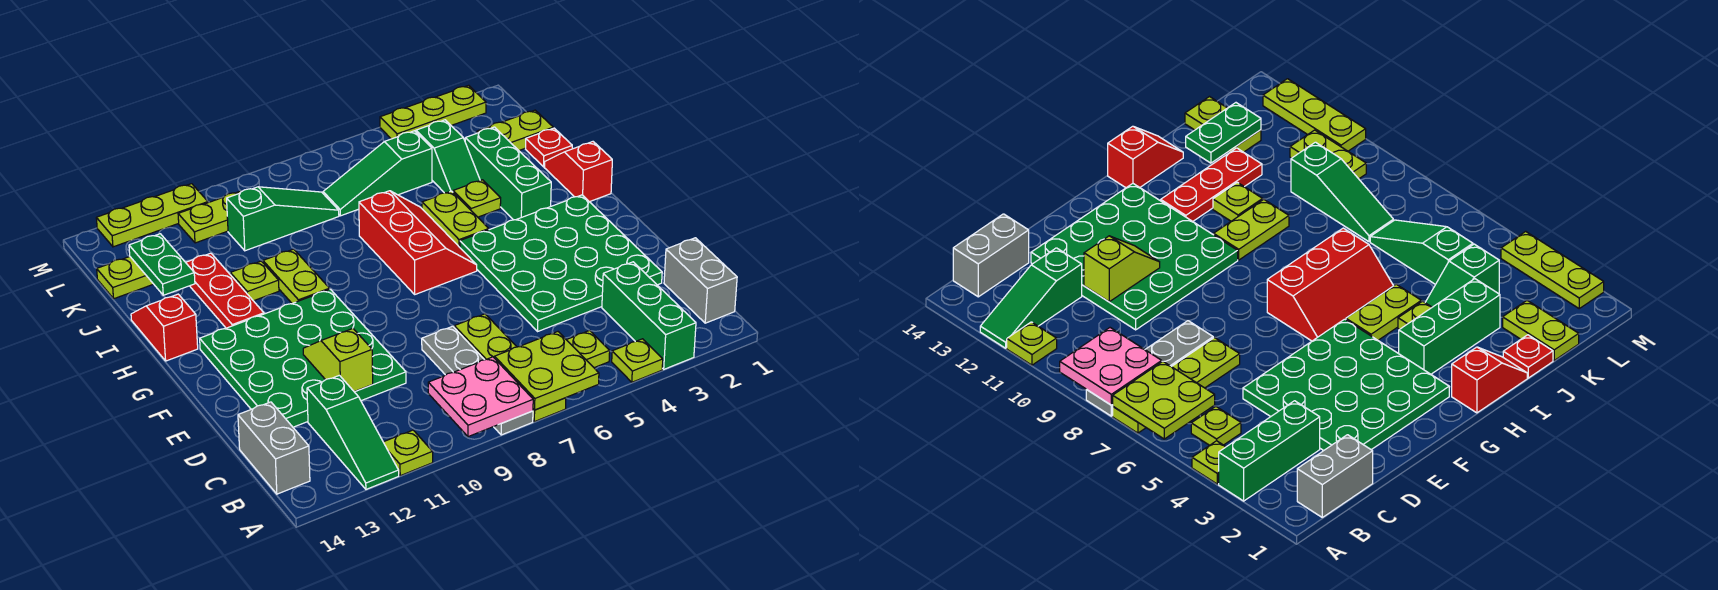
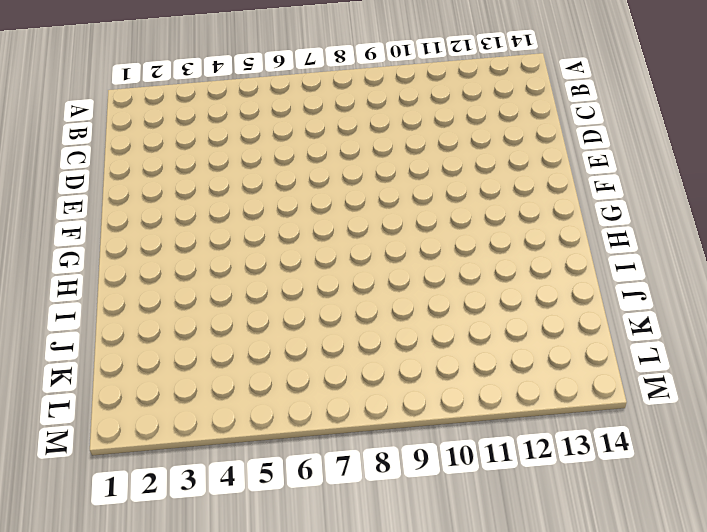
none -> green brick A3:C3 level 1
none -> lime plate A4 level 1
none -> lime plate A7:D7 level 1
none -> grey plate A8:D8 level 1

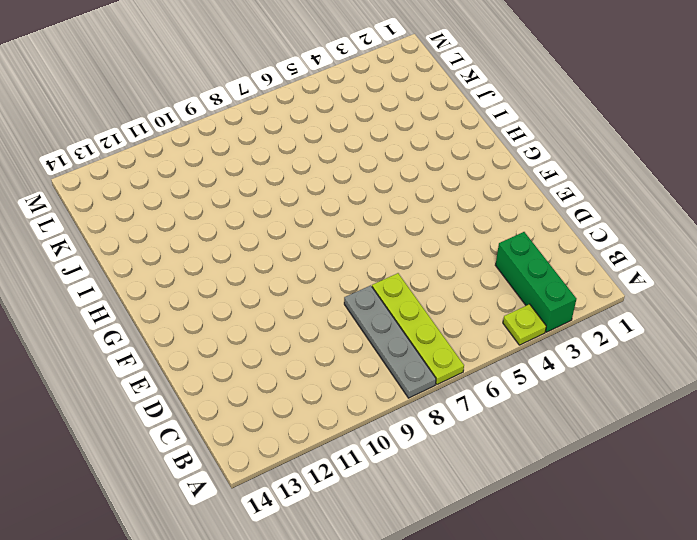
none -> lime plate A11 level 1
none -> green slope A12:C12 level 1 top C
none -> grey brick B1:C1 level 1
none -> lime plate B5 level 1

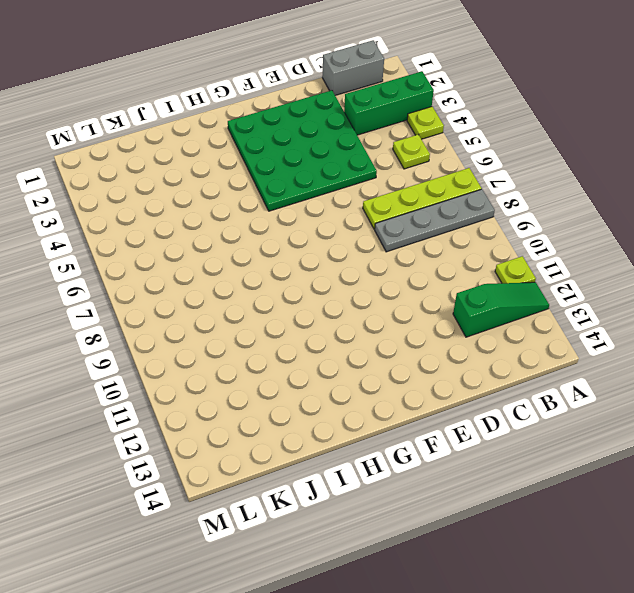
none -> grey brick B14:C14 level 1
none -> green plate D10:G13 level 1
none -> red slope G6:I7 level 1 top 7
none -> red slope H1:I1 level 1 top H

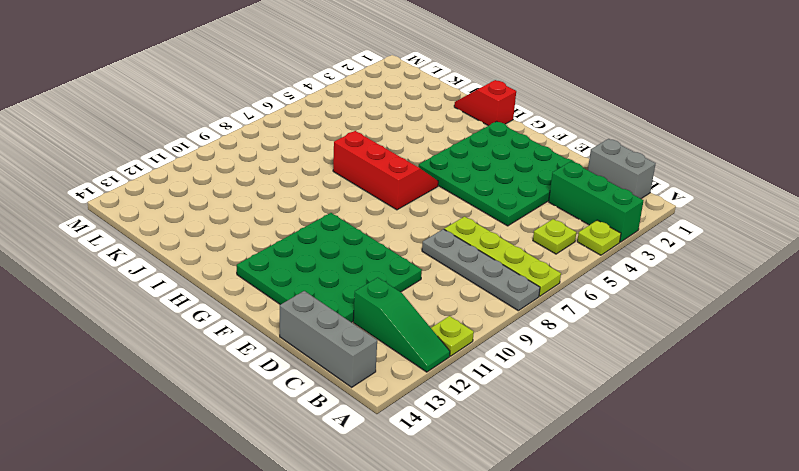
grey brick B14:D14 level 1 -> grey brick B14:C14 level 1
none -> green brick H3:J3 level 1
none -> lime plate H5:I5 level 1
none -> lime plate H10:I10 level 1
none -> red plate H12:J12 level 1

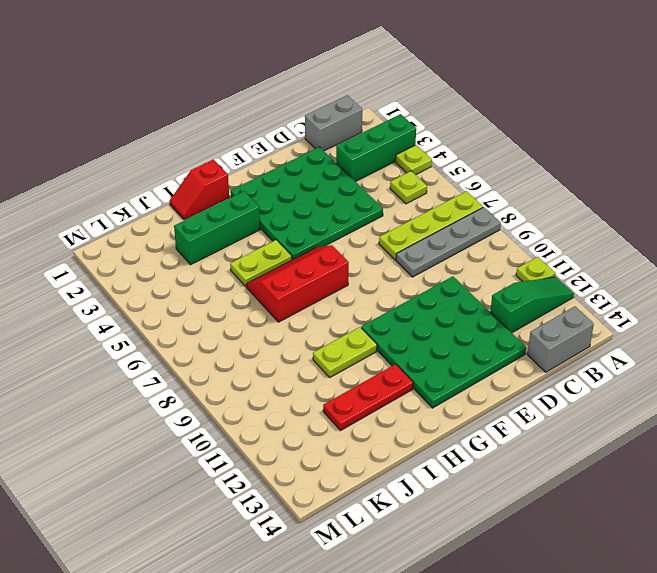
none -> red slope H14:I14 level 1 top H
none -> lime plate I4 level 1
none -> lime plate I11 level 1
none -> red plate J1 level 1

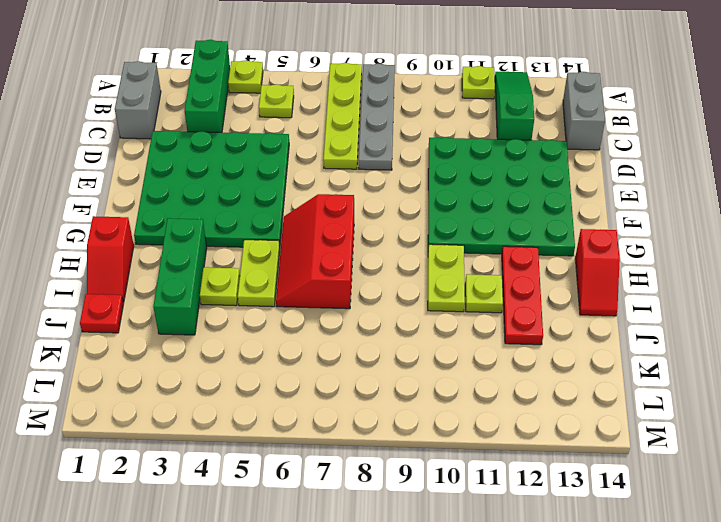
none -> green slope J4:K4 level 1 top K
none -> lime plate K1:K2 level 1
none -> green slope K5:K7 level 1 top 5
none -> green slope K8:K10 level 1 top 10

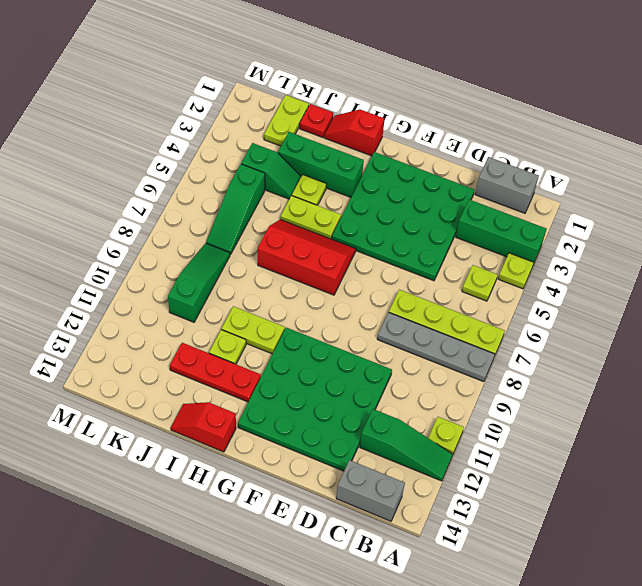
none -> lime plate K13:K14 level 1
none -> lime plate L10:L11 level 1
none -> lime plate M2:M4 level 1
none -> lime plate M11:M13 level 1

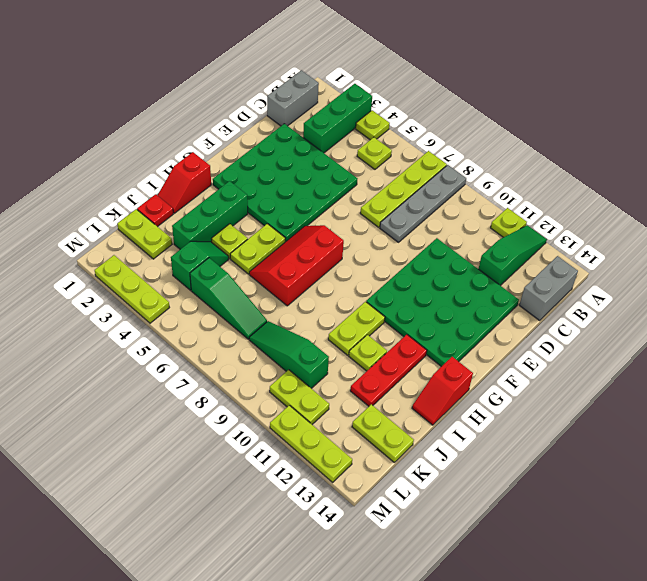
none -> lime plate A6:B7 level 2
none -> pink plate A8:B9 level 2
none -> lime slope D11:E11 level 2 top D
none -> green plate J13:K13 level 2

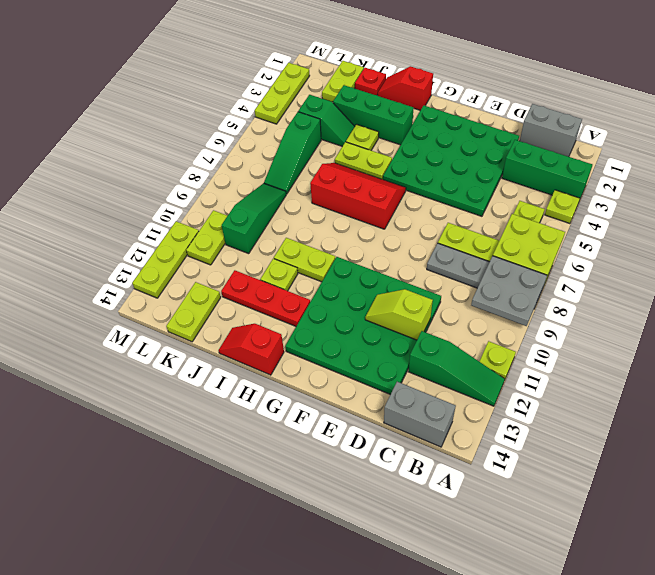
grey plate A8:B9 level 2 -> pink plate A8:B9 level 2
none -> green plate J13:K13 level 2

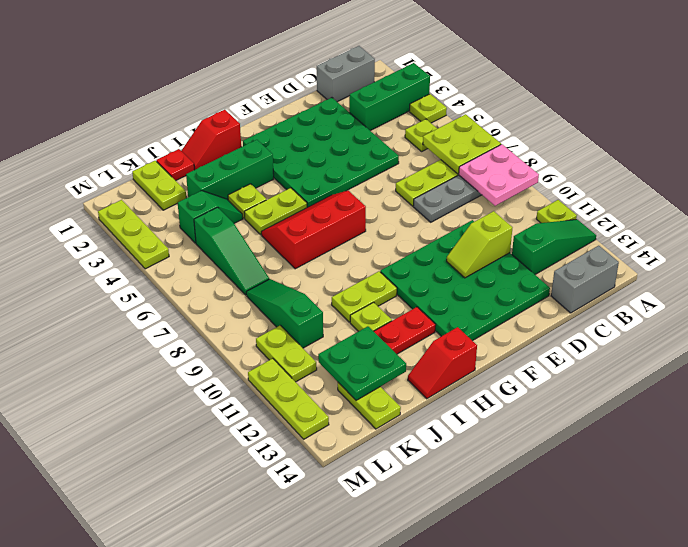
green plate J12:K13 level 2 -> green plate J13:K13 level 2

